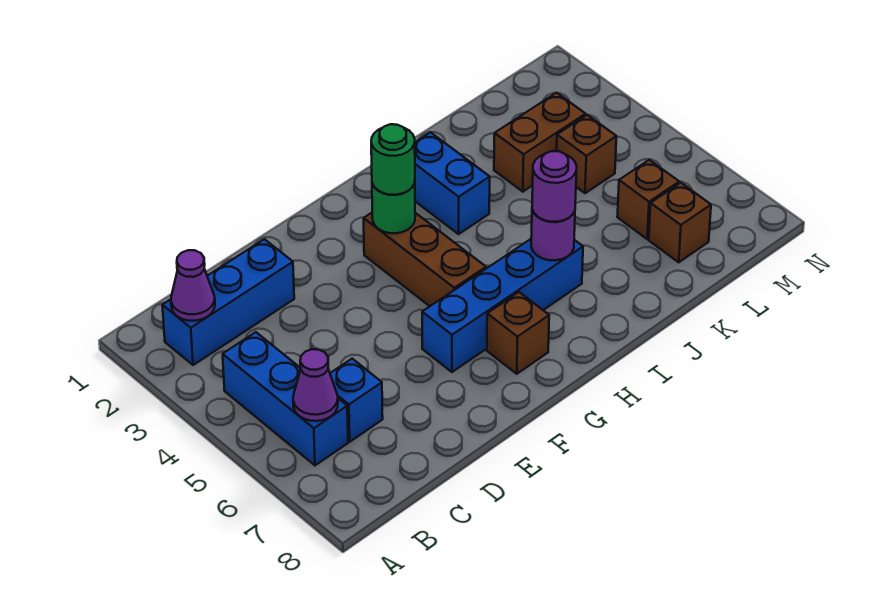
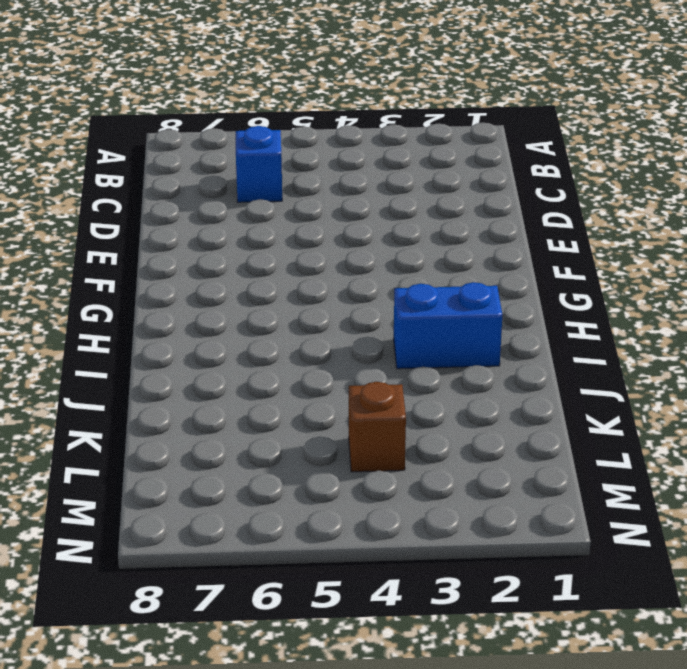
none -> blue brick B2:D2 level 1
none -> blue brick B4:B6 level 1
none -> blue brick F6:I6 level 1

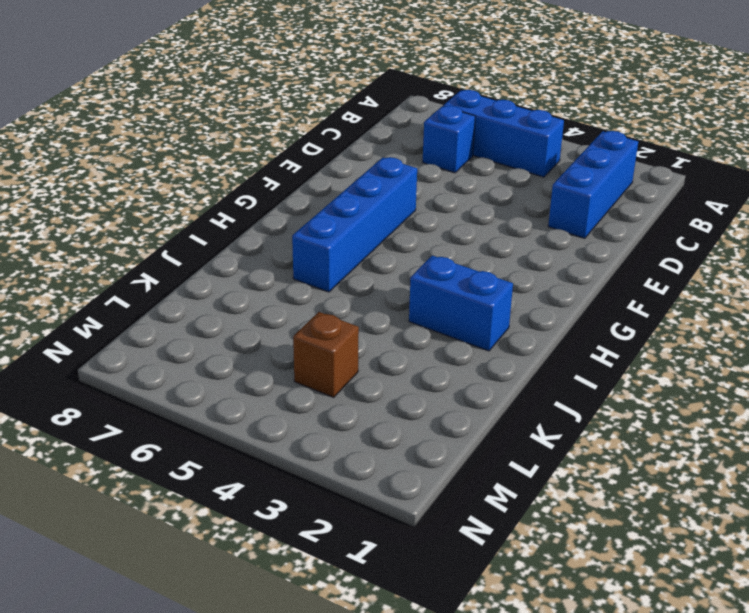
none -> brown brick G3:G5 level 1
none -> brown brick G7 level 1
none -> brown brick K3:L3 level 1

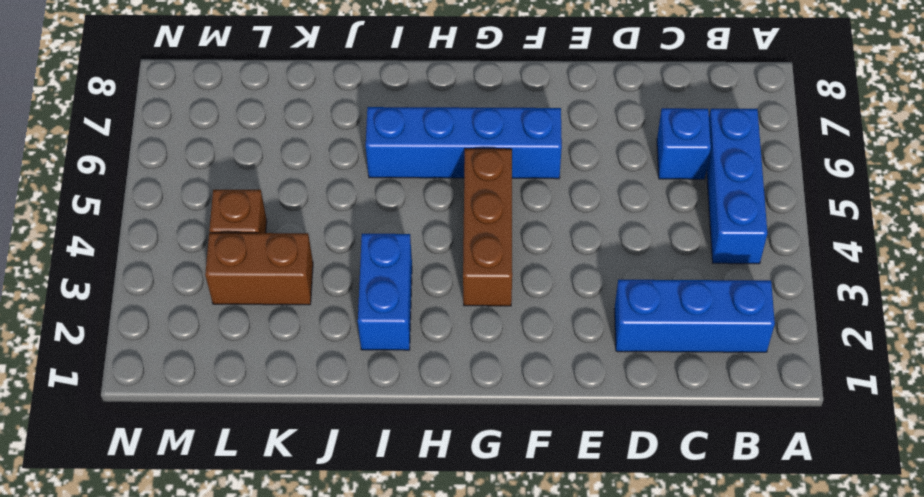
none -> brown brick G7 level 1
none -> brown brick L6 level 1
none -> brown brick L7 level 1

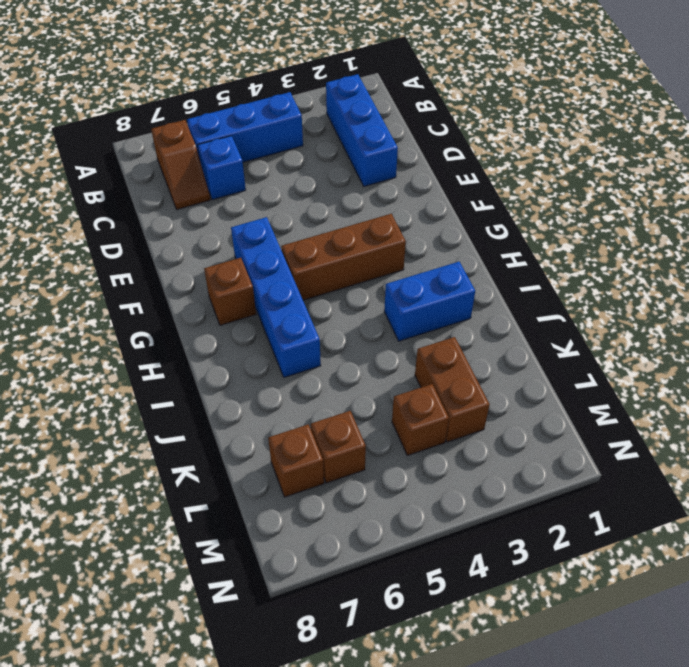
brown slope B7:C7 level 1 top B -> none
none -> purple cone B2 level 2
none -> purple cone B6 level 2
none -> green round brick G3 level 2

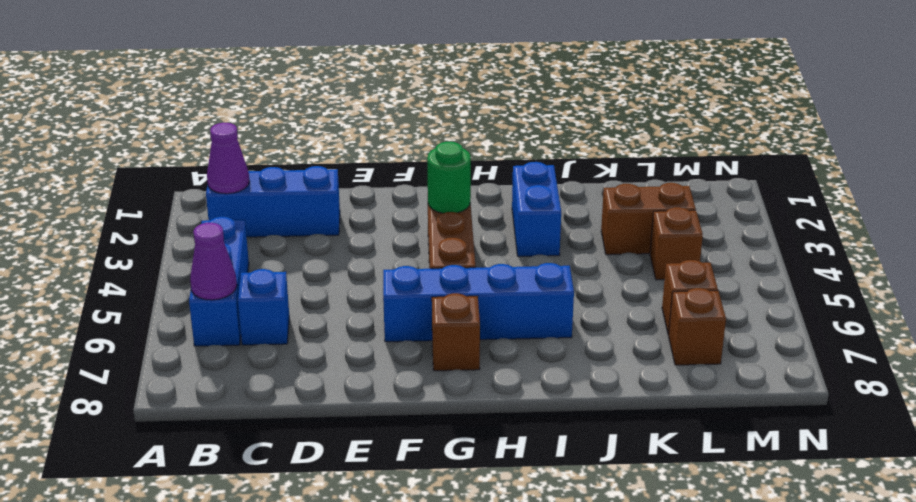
none -> purple round brick I6 level 2
none -> green round brick G3 level 3
none -> purple round brick I6 level 3

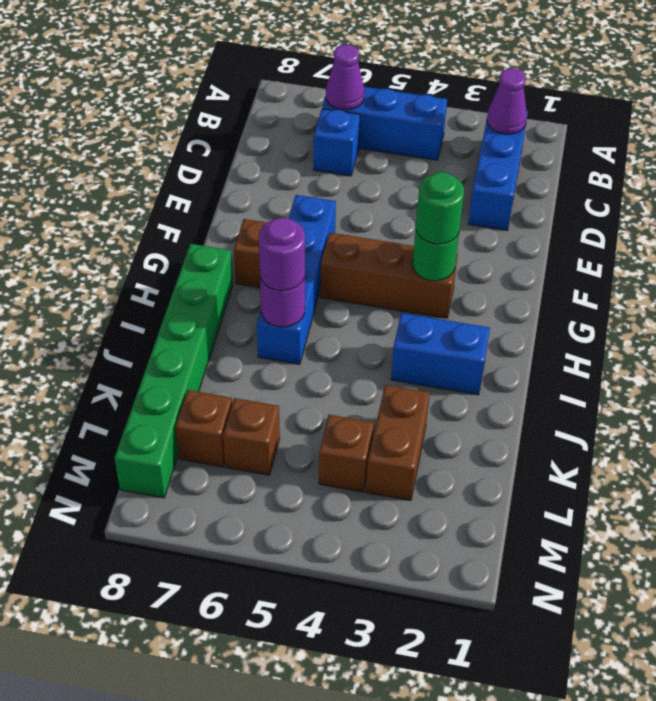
green brick H8:M8 level 1 -> none

